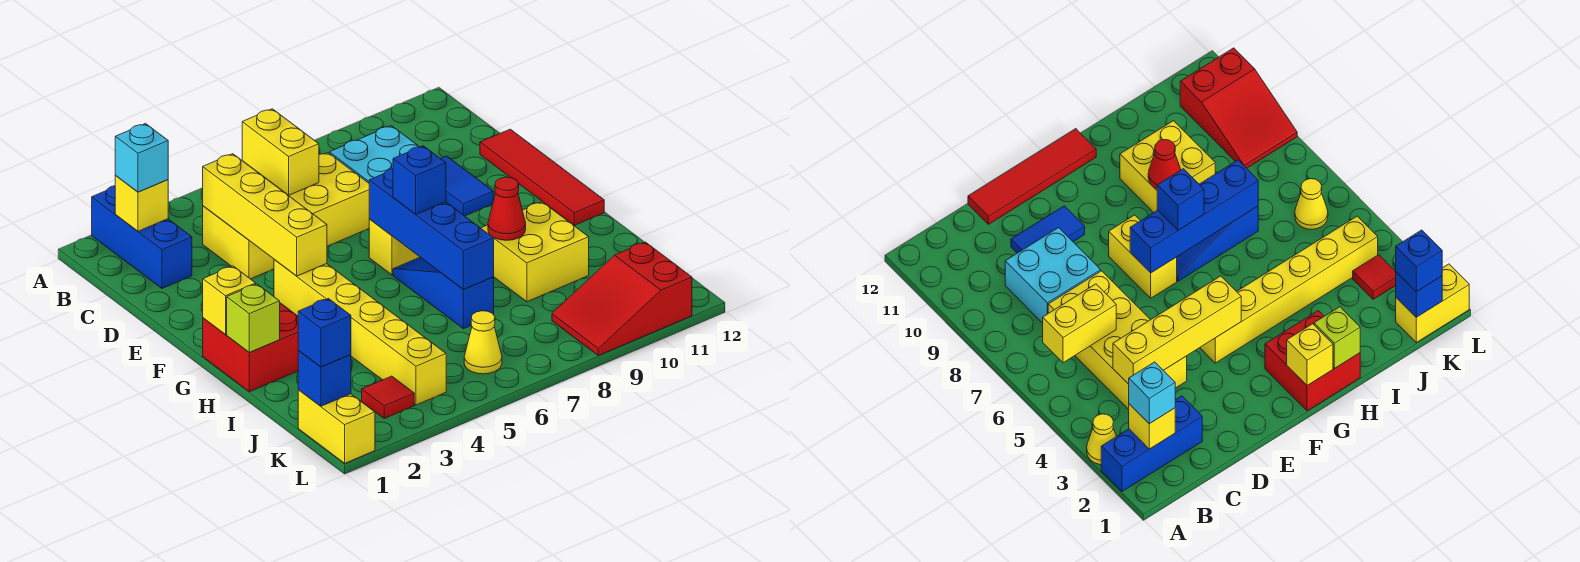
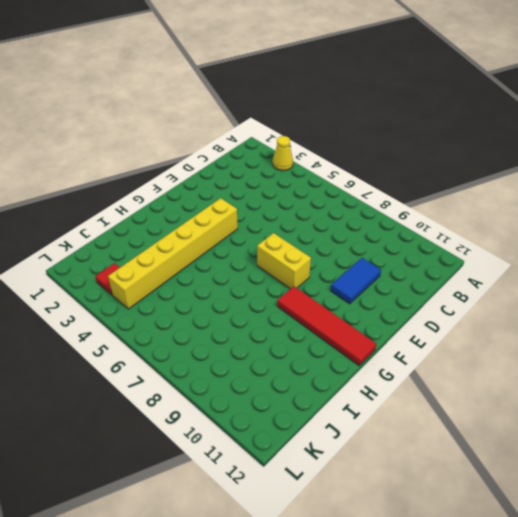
red tile G9:G12 level 1 -> red tile D12:G12 level 1
none -> blue brick A2:C2 level 1
none -> yellow brick C4:D7 level 1
none -> cyan brick C8:D9 level 1

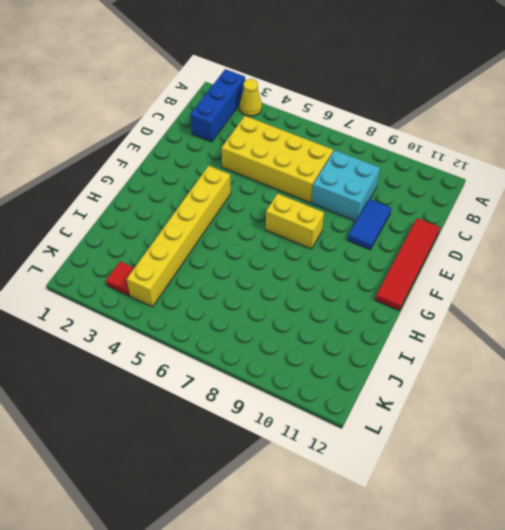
none -> red brick G1:H2 level 1
none -> blue slope G7:I7 level 1 top I
none -> yellow brick H9:I10 level 1

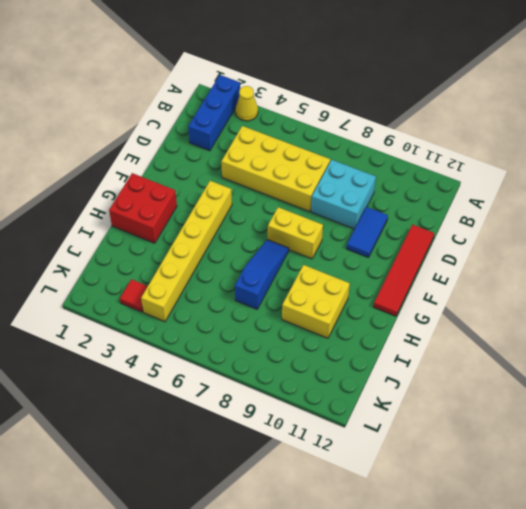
none -> yellow brick K1:L1 level 1
none -> yellow cone K6 level 1
none -> red slope K9:L11 level 1 top 11

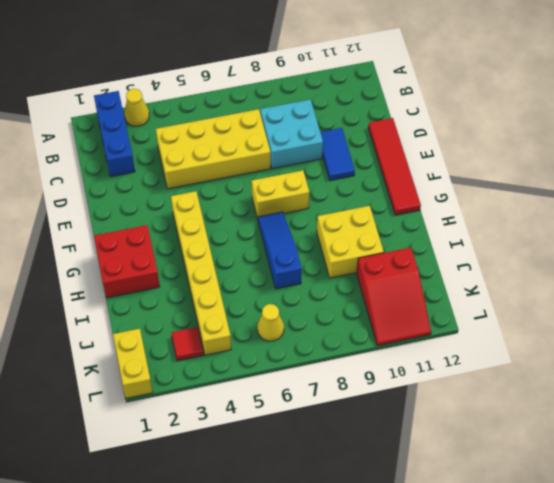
red slope J10:L11 level 1 top J -> red slope K9:L11 level 1 top 11
none -> yellow brick B2 level 2
none -> yellow brick B6:C6 level 2
none -> yellow brick C4:F4 level 2

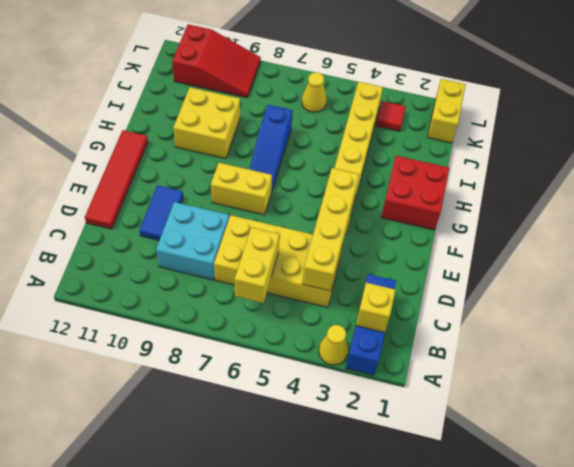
none -> blue brick F7:I7 level 2
none -> yellow brick G1 level 2
none -> lime brick H1 level 2

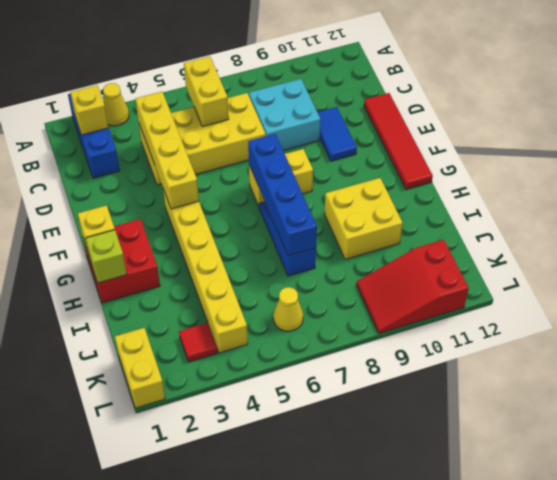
none -> red cone H9 level 2
none -> blue brick K1 level 2
none -> cyan brick B2 level 3

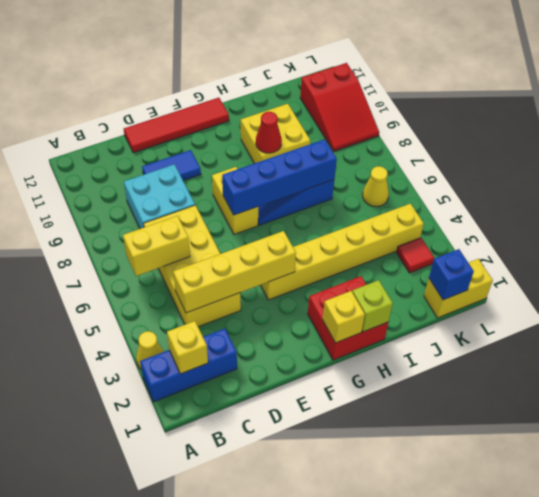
none -> cyan brick B2 level 3
none -> blue brick G7 level 3
none -> blue brick K1 level 3

